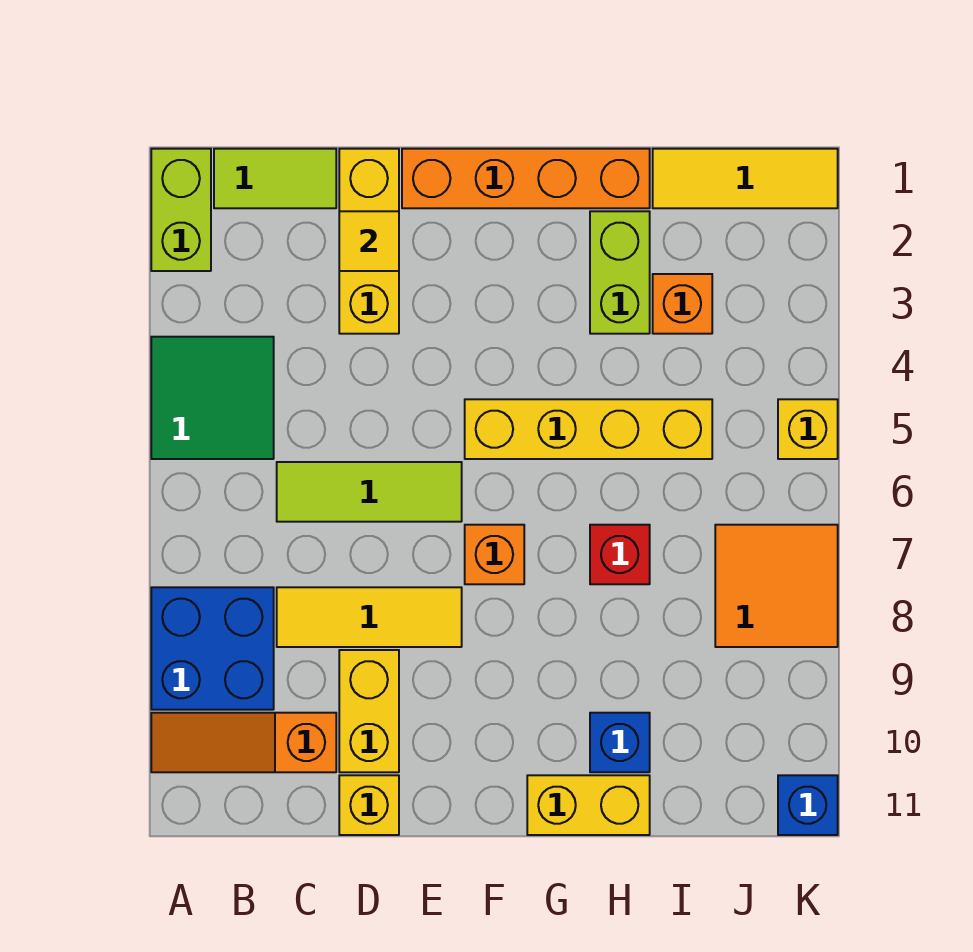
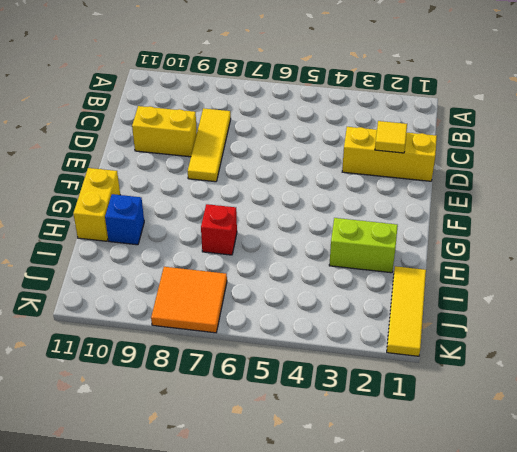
none -> lime brick A1:A2 level 1
none -> green tile A4:B5 level 1
none -> blue brick A8:B9 level 1

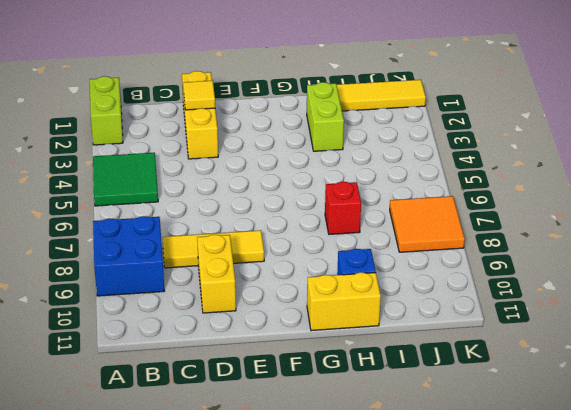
none -> orange slope A10:C10 level 1 top C
none -> lime tile B1:C1 level 1
none -> lime tile C6:E6 level 1

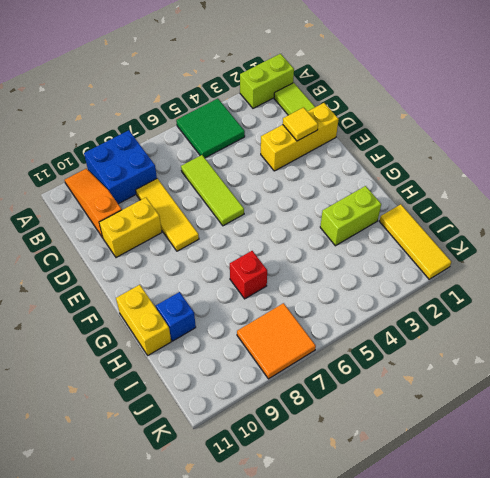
none -> yellow brick D11 level 1
none -> orange brick E1:H1 level 1
none -> yellow brick F5:I5 level 1

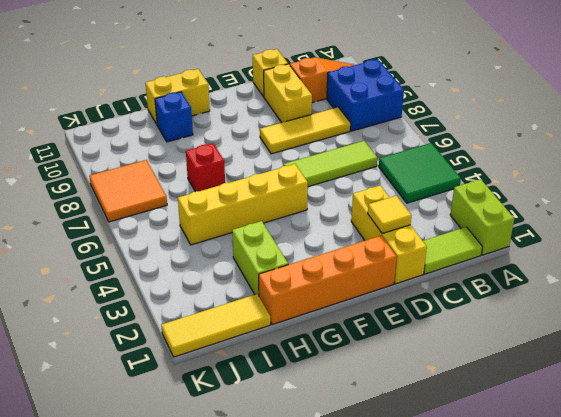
none -> orange brick F7 level 1
none -> orange brick I3 level 1
none -> yellow brick K5 level 1

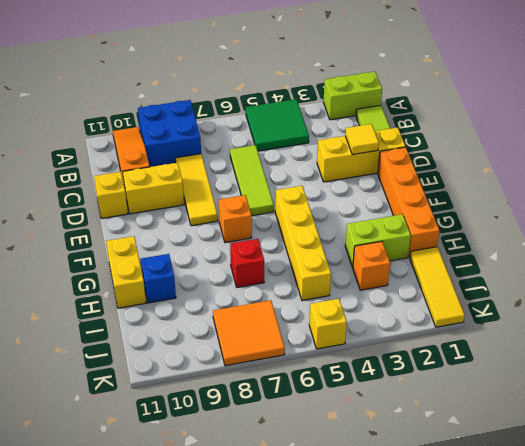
none -> blue brick K11 level 1

